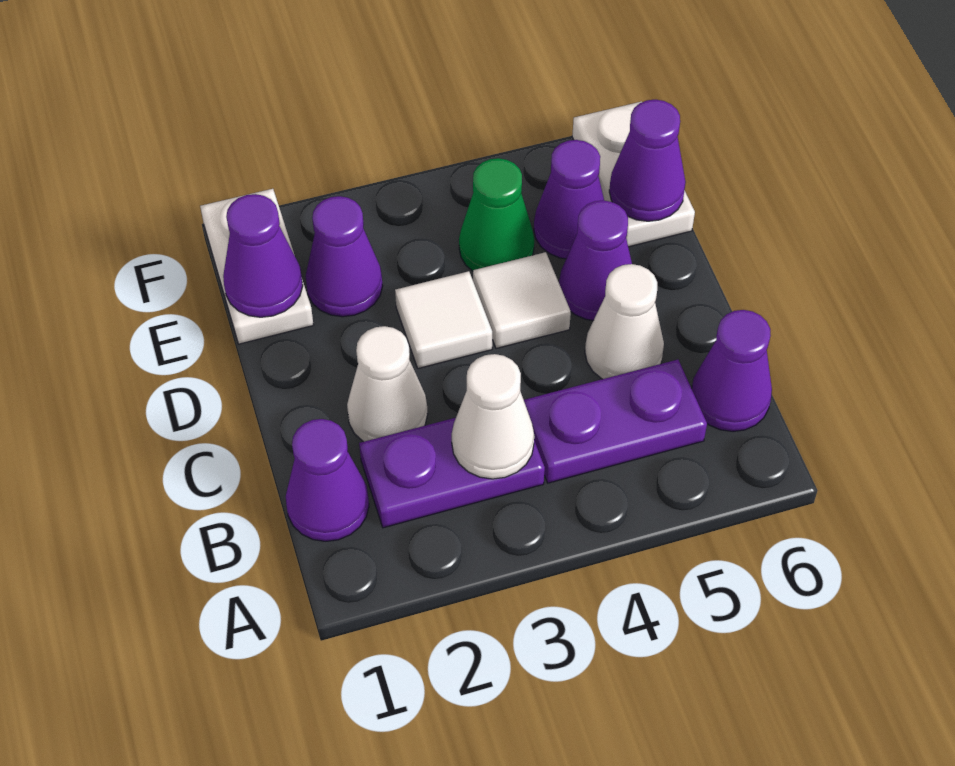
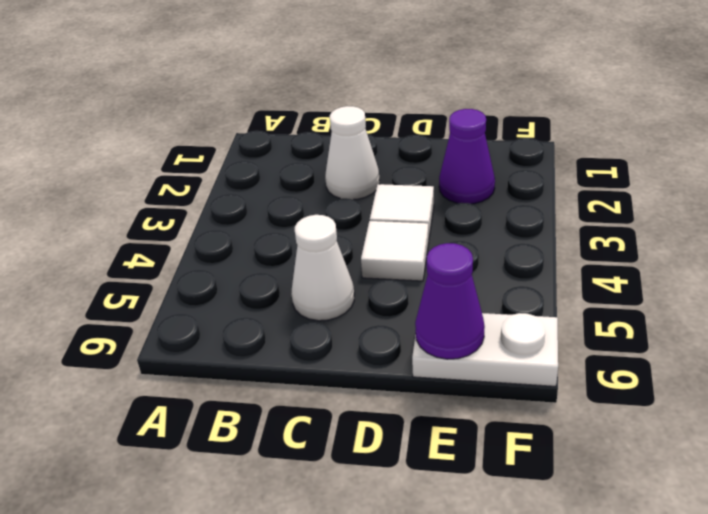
none -> purple cone B1 level 1
none -> purple plate B2:B3 level 1
none -> purple plate B4:B5 level 1

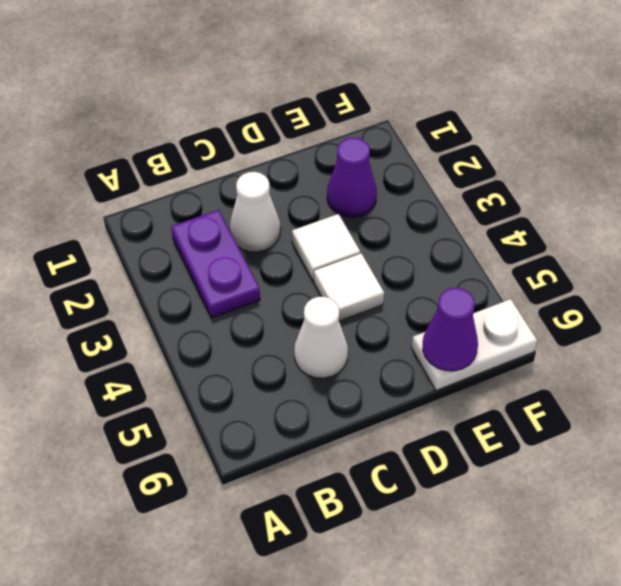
none -> purple cone B1 level 1
none -> purple plate B4:B5 level 1
none -> purple cone B6 level 1

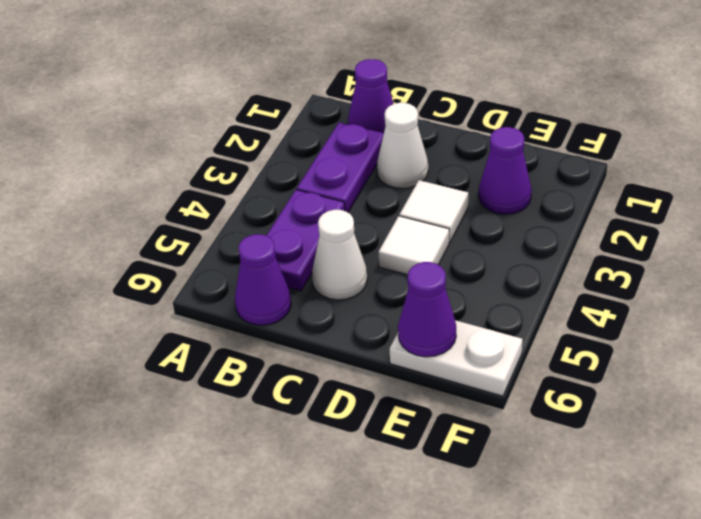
none -> purple cone D5 level 1
none -> white plate E1:F1 level 1
none -> green cone E4 level 1

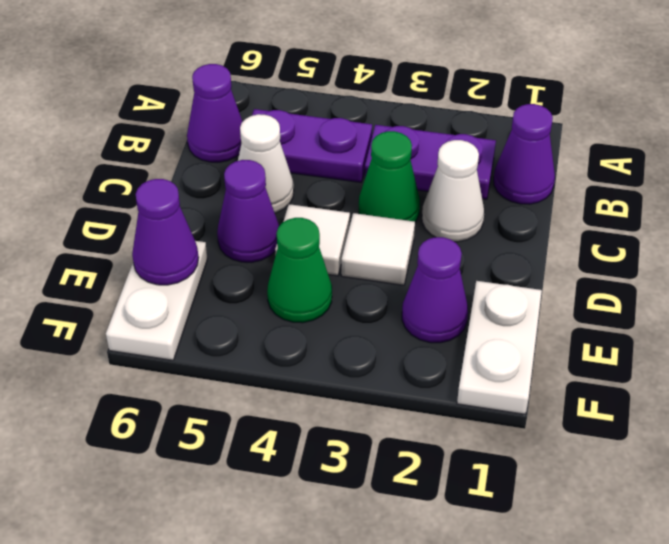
green cone C3 level 1 -> none
none -> purple cone E5 level 1
none -> white cone B3 level 2
none -> purple cone E1 level 2

